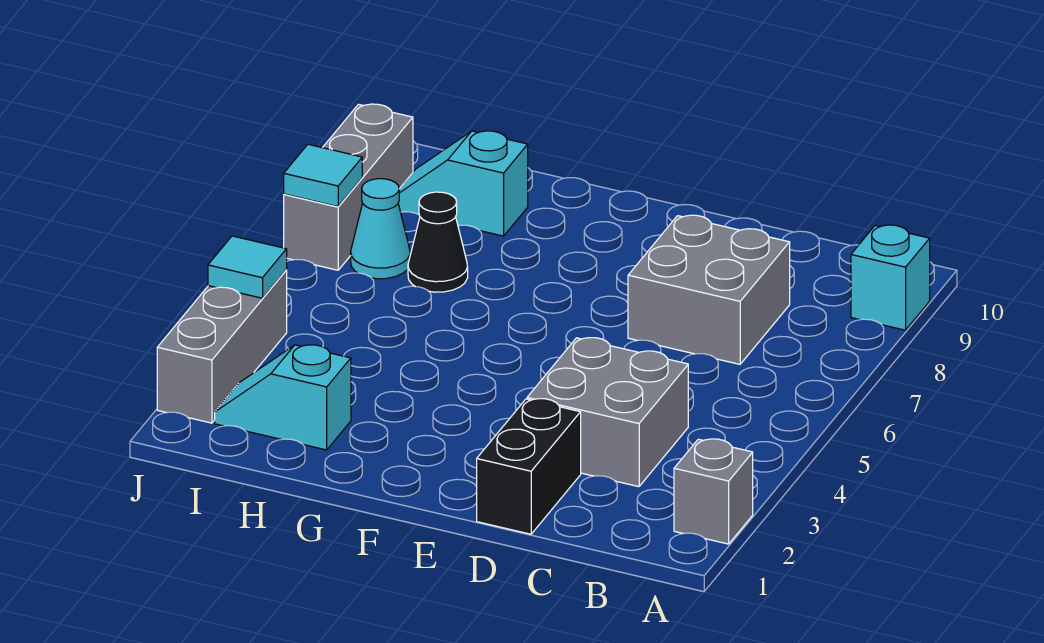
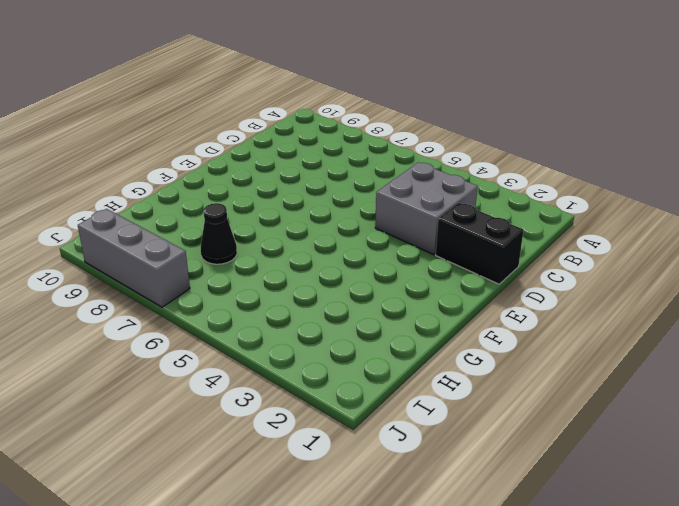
none -> grey brick A2 level 1
none -> cyan brick A9 level 1
none -> grey brick C7:D8 level 1

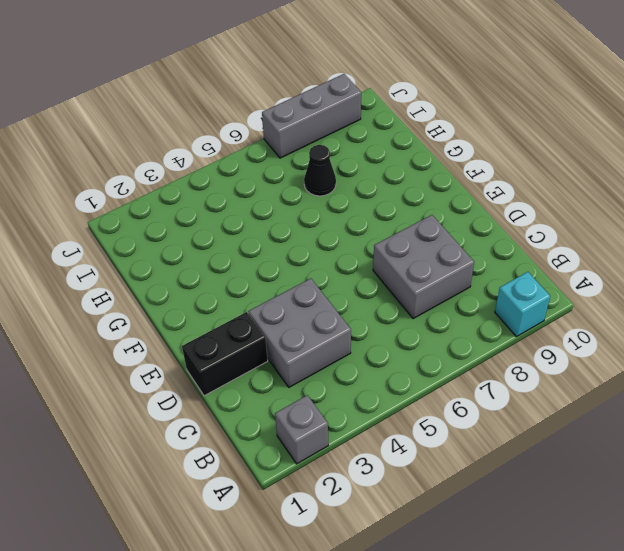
none -> cyan slope H2:I2 level 1 top H
none -> cyan slope H9:I9 level 1 top H
none -> cyan cone I7 level 1

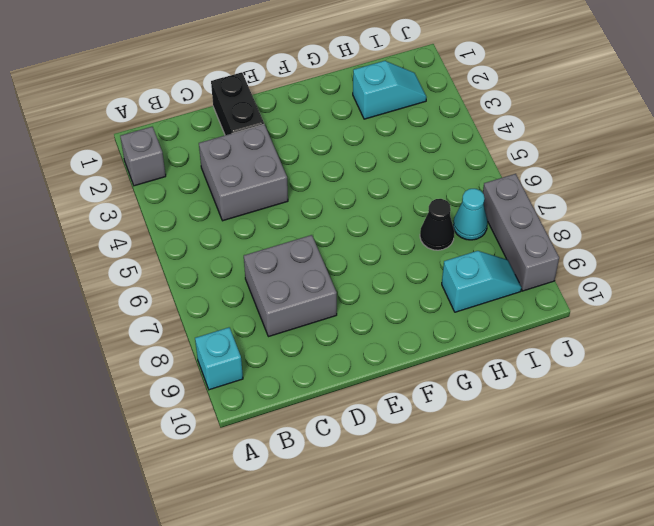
none -> grey brick J2:J4 level 1
none -> cyan tile J4 level 2
none -> cyan tile J7 level 2

